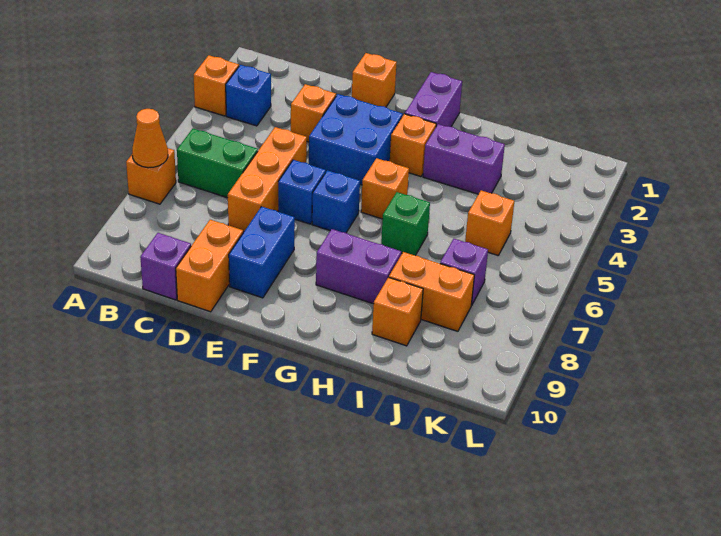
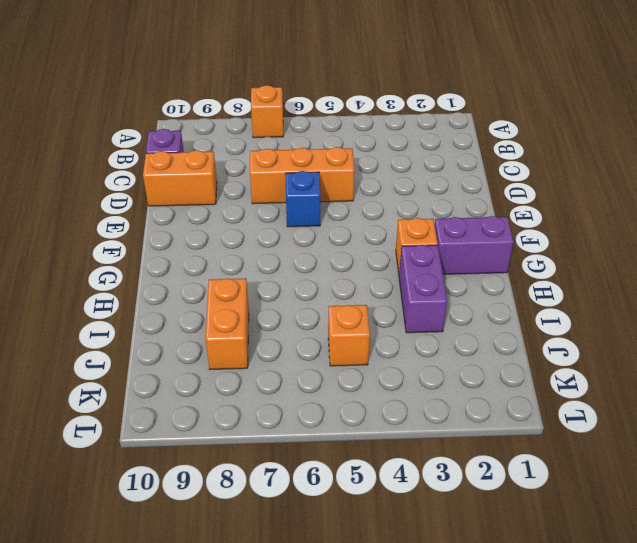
none -> orange brick A3 level 1
none -> blue brick B3 level 1
none -> green brick B6:C6 level 1

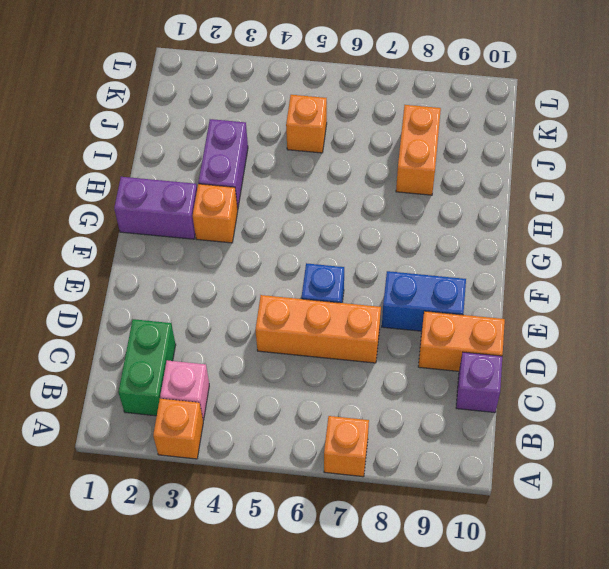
green brick B2:C2 level 1 -> green brick B6:C6 level 1
pink brick B3 level 1 -> blue brick B3 level 1
none -> orange brick D3 level 1
none -> orange brick E1 level 1
none -> blue brick E3:F4 level 1

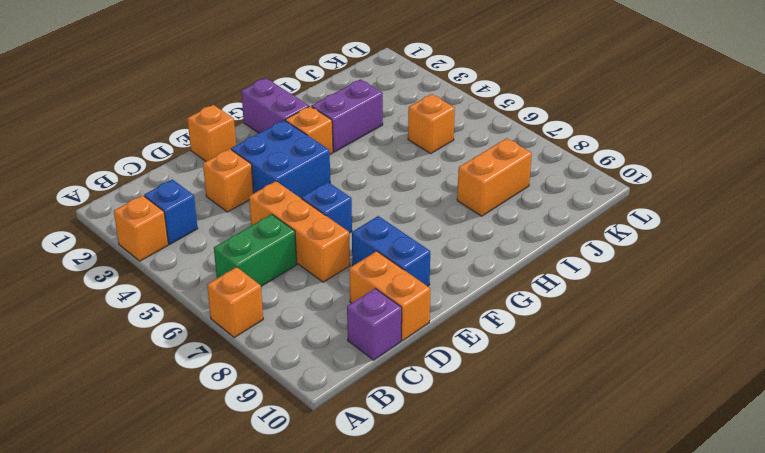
none -> blue brick F6 level 1
none -> orange brick G5 level 1
none -> purple brick G8:H8 level 1

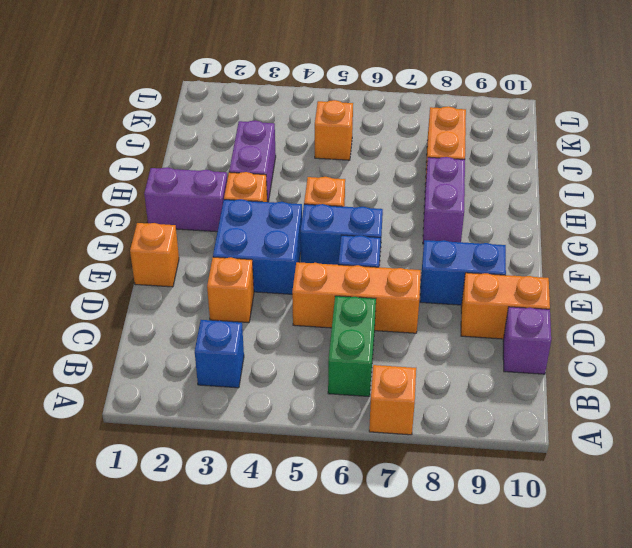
blue brick F5:F6 level 1 -> blue brick F6 level 1
none -> orange brick A3 level 1
none -> green brick H6 level 1
none -> orange brick I9 level 1

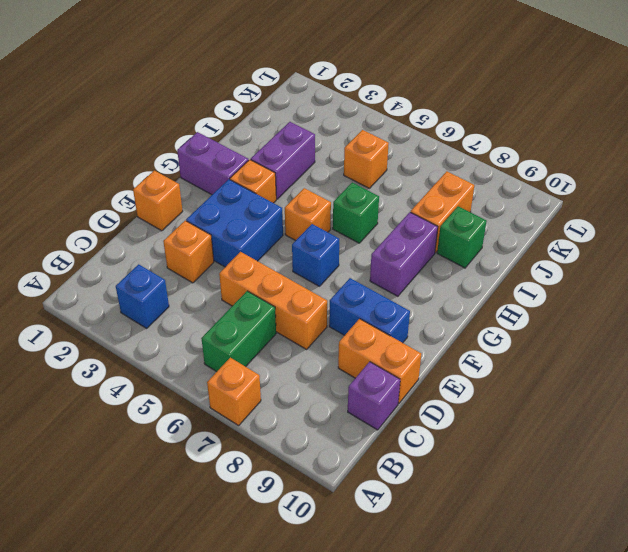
green brick I9 level 1 -> orange brick I9 level 1
none -> orange brick A3 level 1
none -> blue brick E6 level 1
none -> purple brick J7 level 1

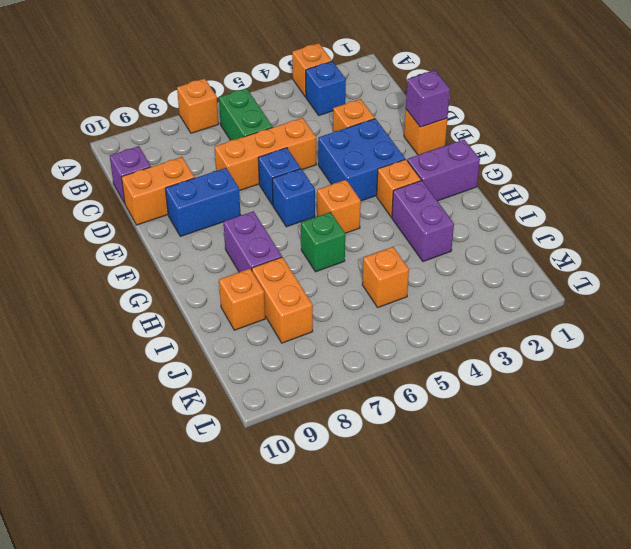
purple brick E1 level 2 -> purple brick J7 level 1
none -> orange cone A7 level 2

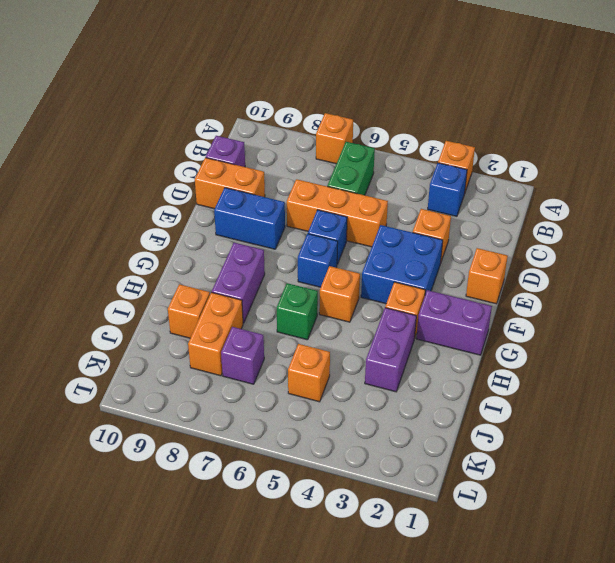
none -> orange cone A7 level 2

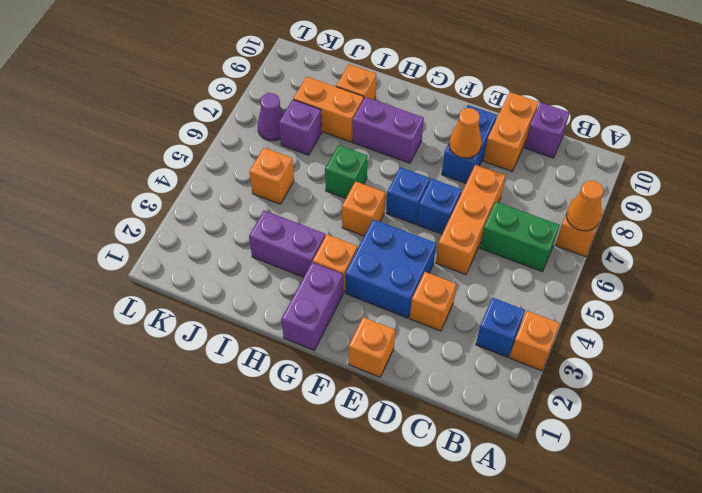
orange cone E8 level 2 -> none
purple cone K7 level 1 -> none

